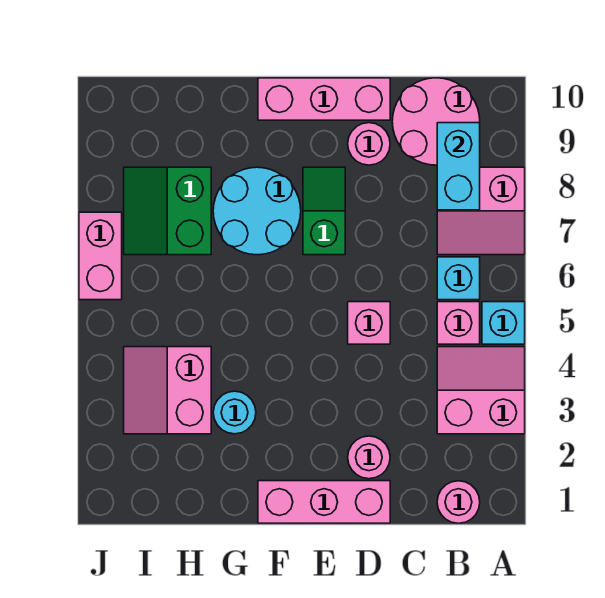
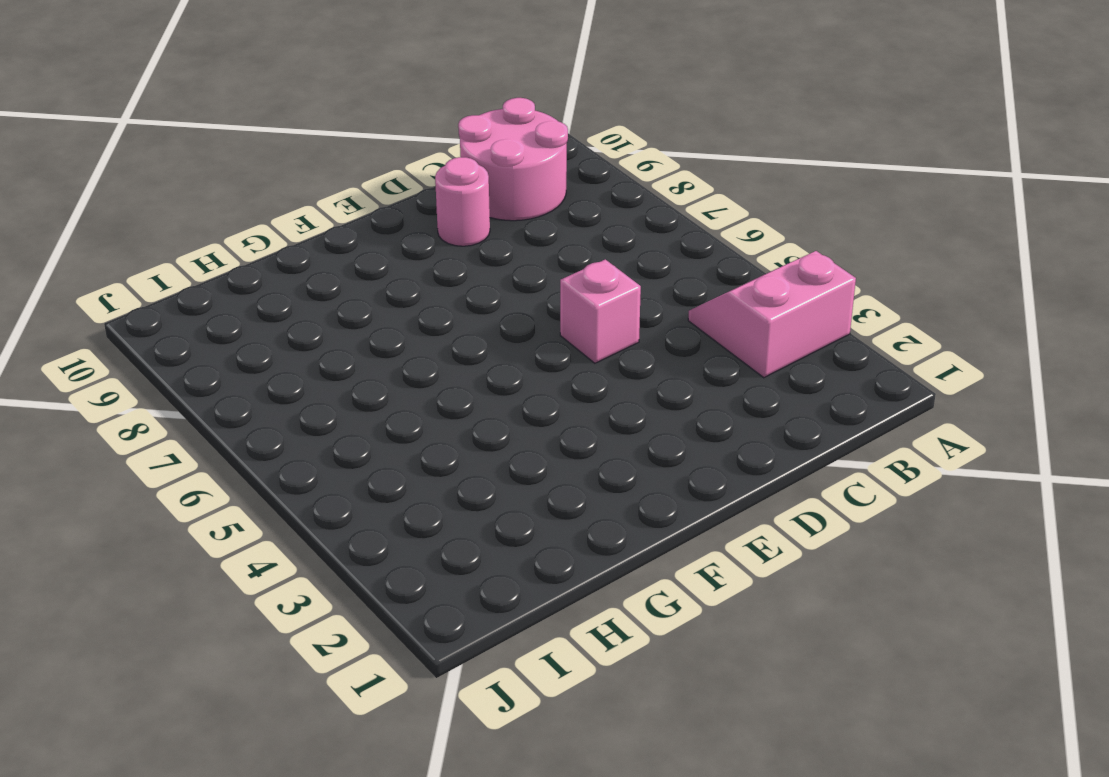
none -> cyan brick A5 level 1
none -> pink slope A7:B8 level 1 top 8
none -> pink round brick B1 level 1

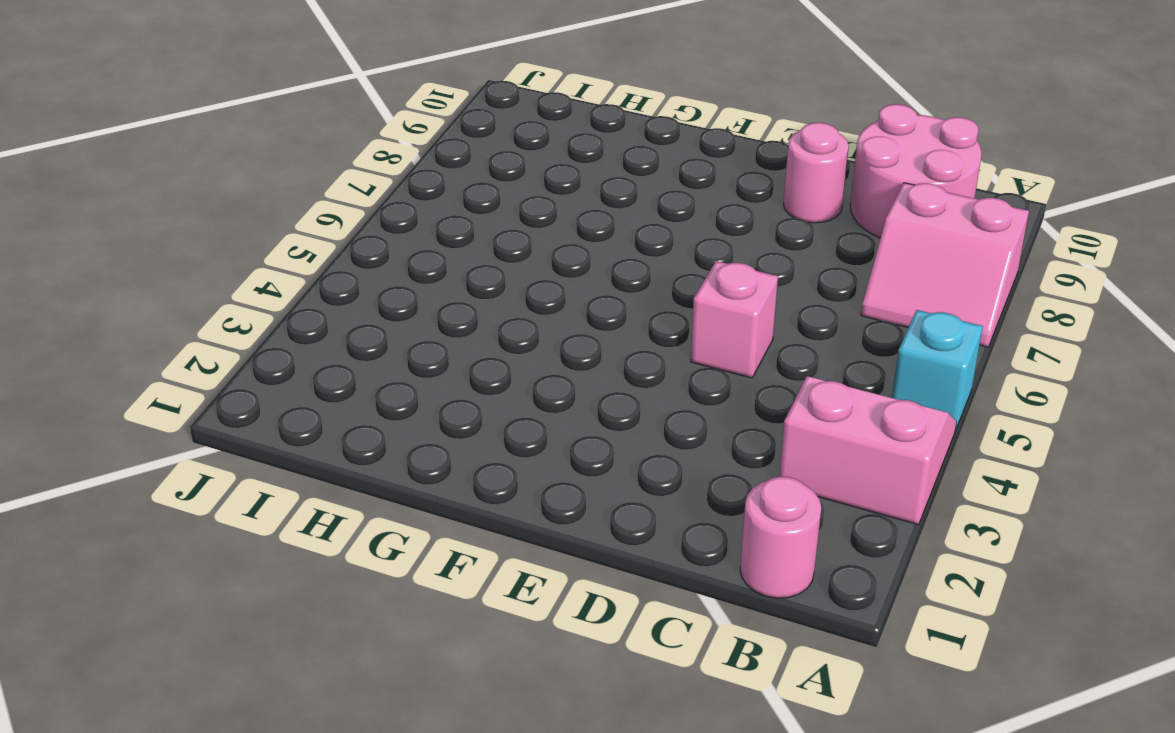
none -> pink brick B5 level 1
none -> cyan brick B6 level 1
none -> pink brick D1:F1 level 1

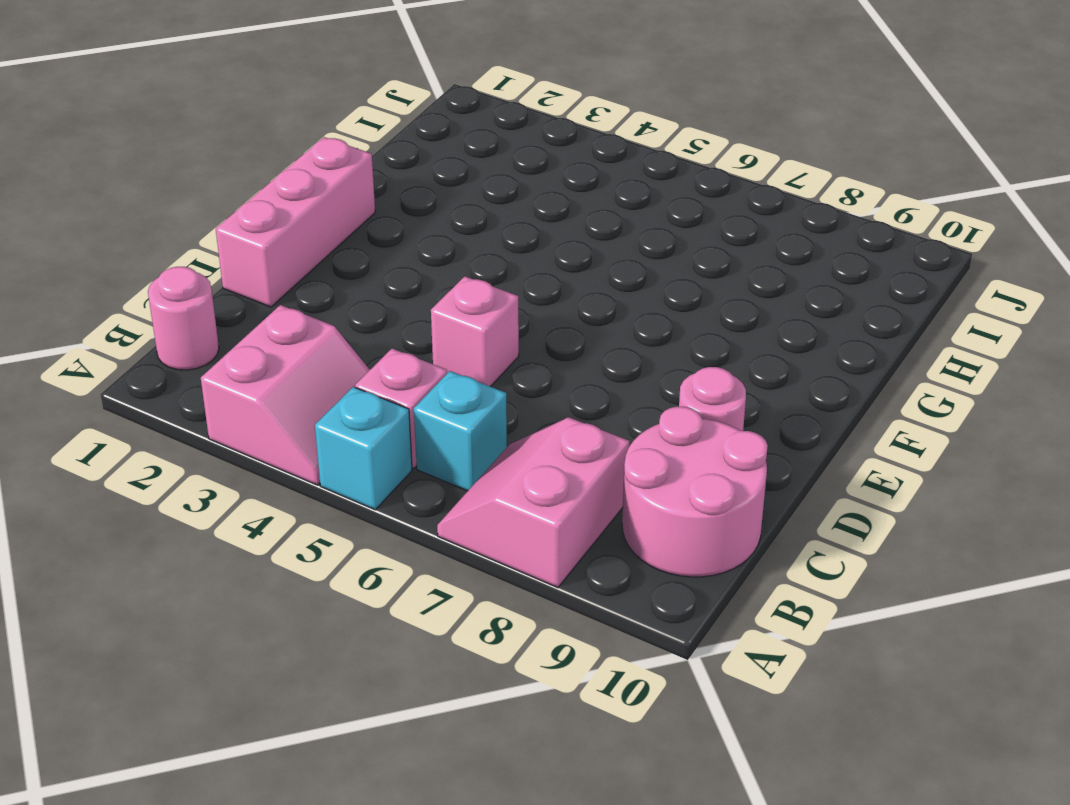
none -> pink round brick D2 level 1
none -> pink brick D10:F10 level 1
none -> green slope E7:E8 level 1 top 7

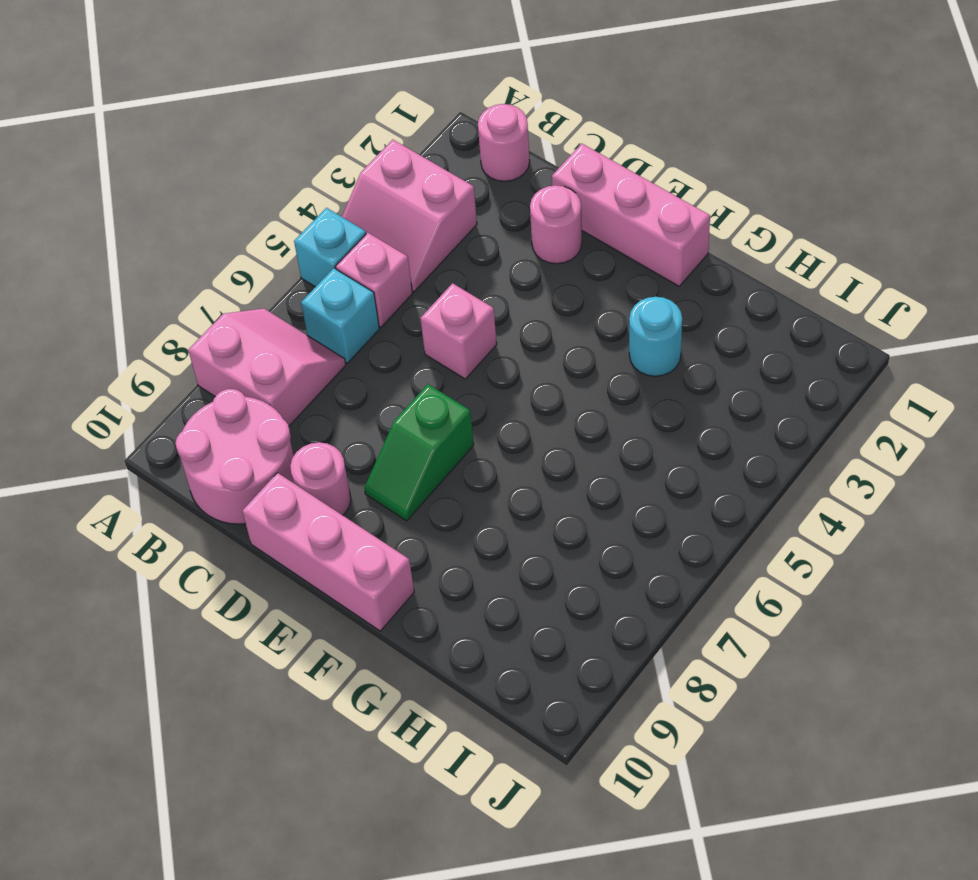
none -> cyan round brick F7:G8 level 1
none -> pink slope H3:I4 level 1 top H
none -> green slope H7:I8 level 1 top H

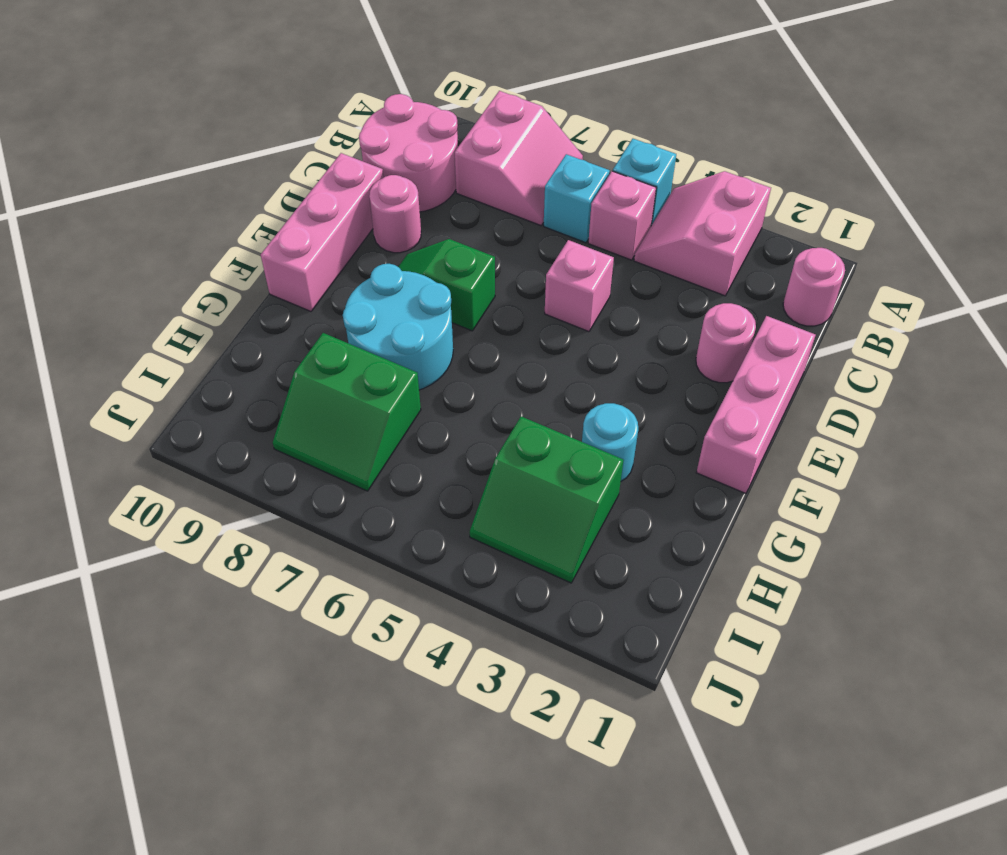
green slope H3:I4 level 1 top H -> pink slope H3:I4 level 1 top H
none -> pink brick J6:J7 level 1
none -> cyan brick B8:B9 level 2

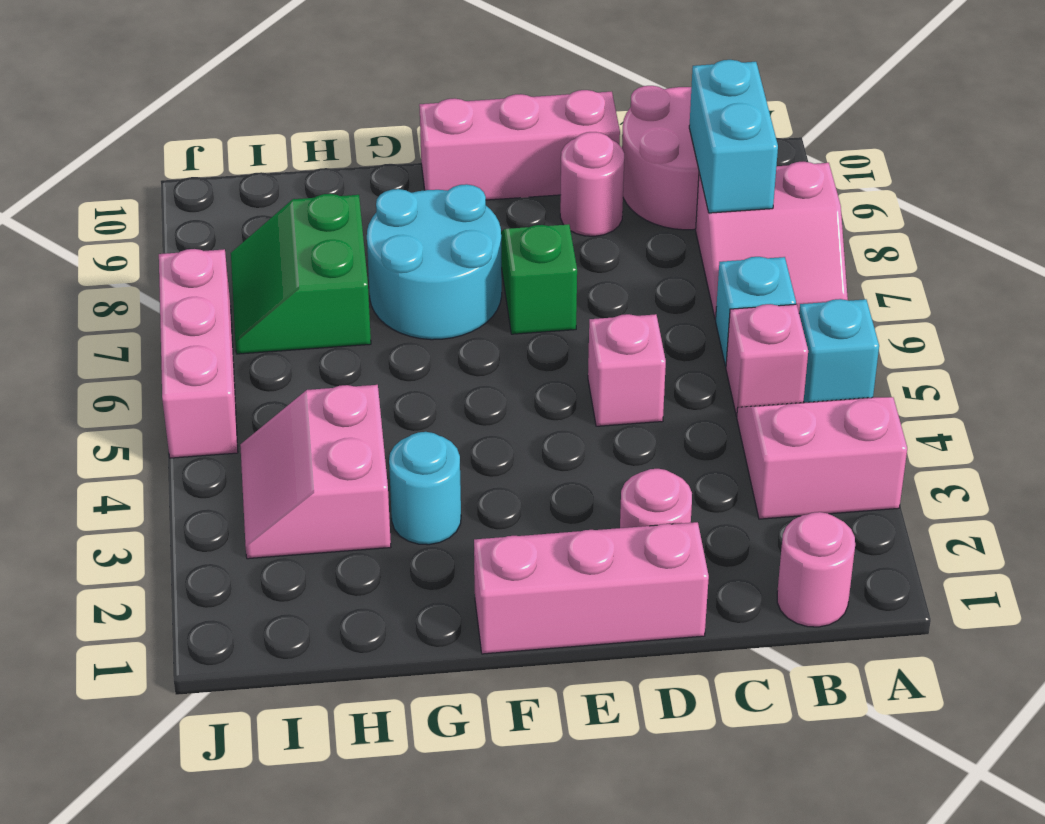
pink brick J5:J7 level 1 -> pink brick J6:J7 level 1

